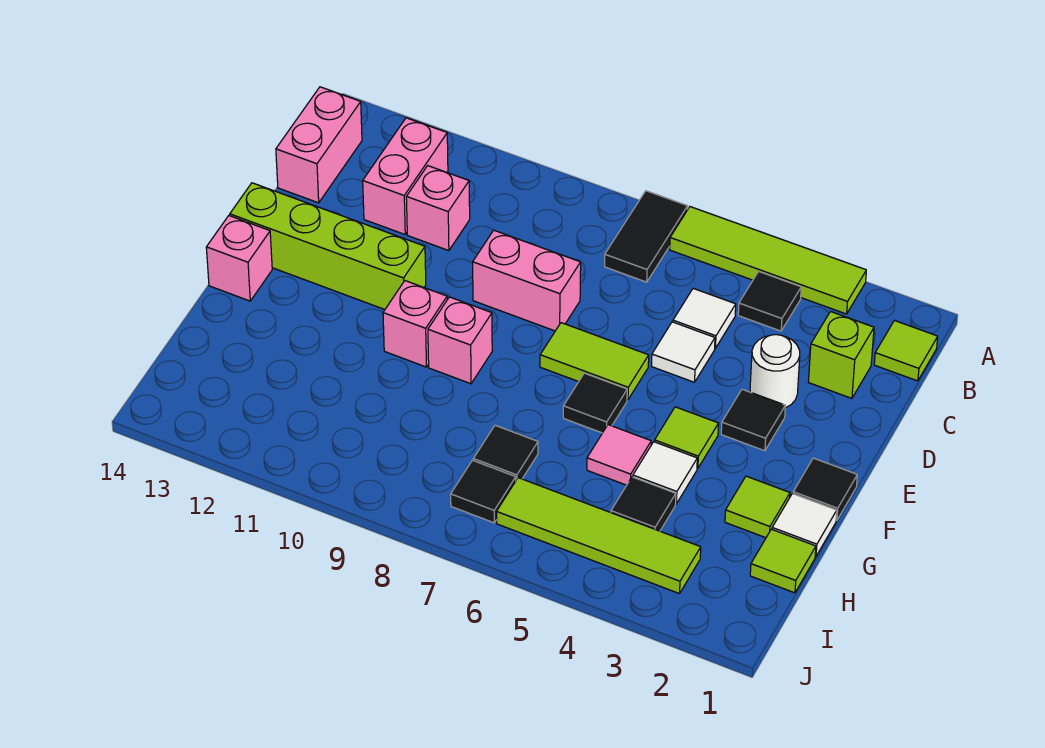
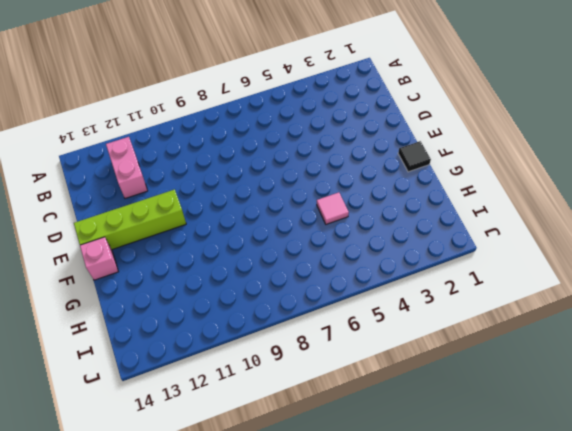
none -> lime tile A3:A6 level 1
none -> black tile A7:B7 level 1
none -> lime tile B1 level 1
none -> black tile B4 level 1

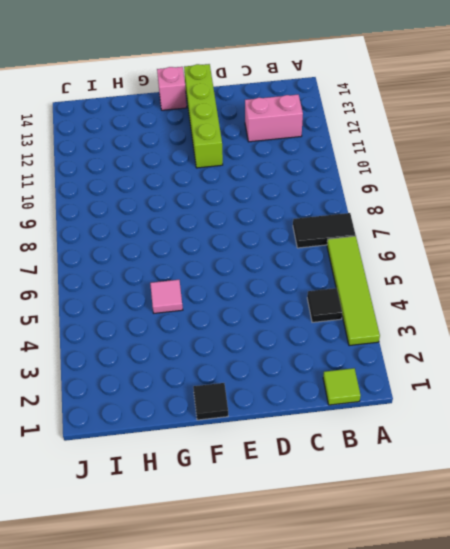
none -> pink brick B14:C14 level 1
none -> lime brick C2 level 1
none -> white tile C5 level 1
none -> pink brick C11 level 1

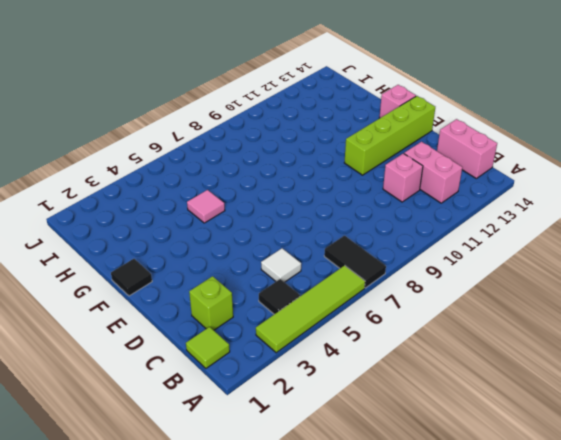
none -> white round brick D3 level 1
none -> white tile D5 level 1
none -> pink brick D8:D9 level 1
none -> black tile E3 level 1

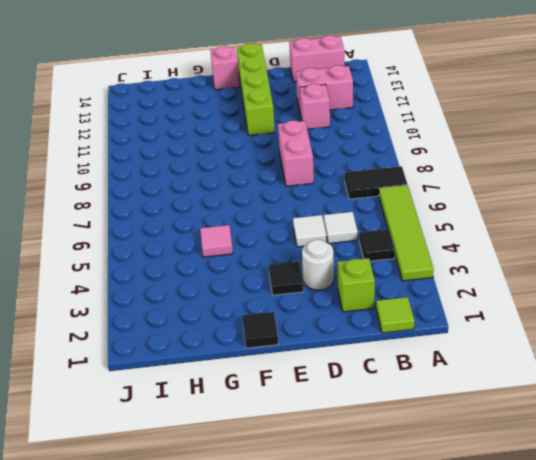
none -> lime tile E6:E7 level 1
none -> lime tile F4 level 1
none -> black tile F6 level 1
none -> pink brick F9 level 1

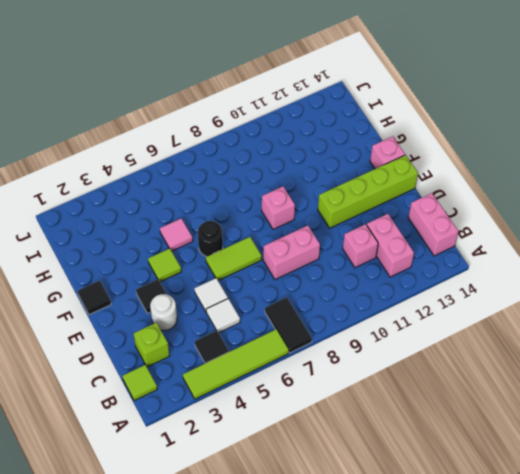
black round brick F6 level 1 -> black tile F6 level 1
none -> pink brick F10 level 1
none -> white tile G1 level 1
none -> lime tile G2 level 1
none -> white tile G4 level 1

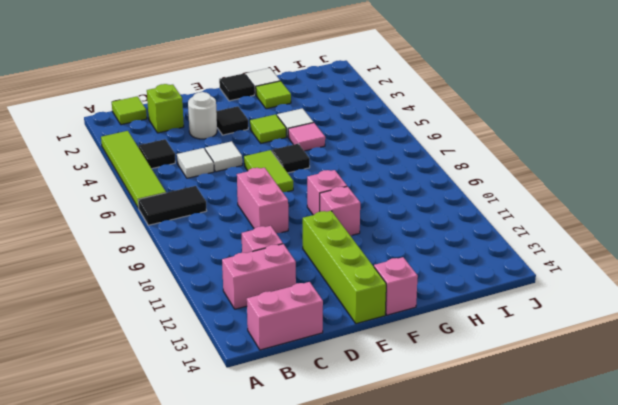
none -> lime tile H1 level 1
none -> black tile H4 level 1
none -> black tile H7 level 1
none -> lime tile I3:I6 level 1

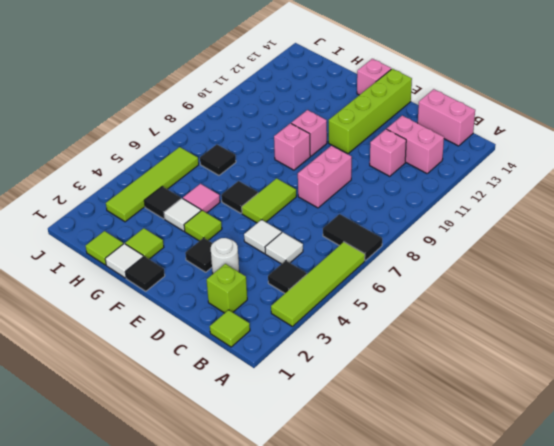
none -> black tile I7 level 1

